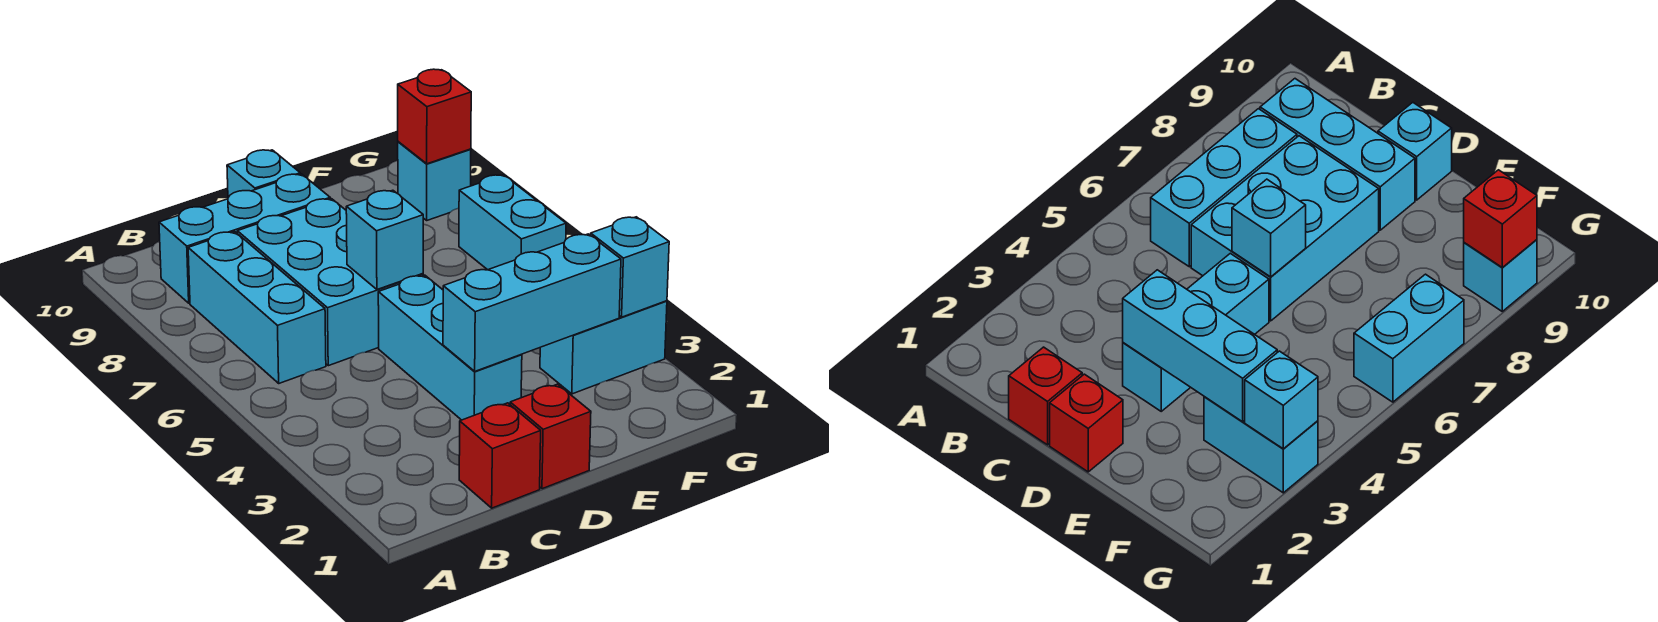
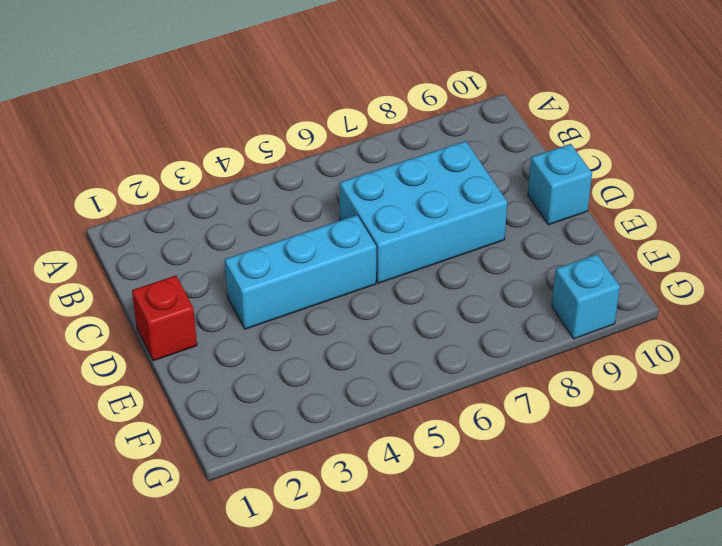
none -> cyan brick B6:B8 level 1
none -> cyan brick B9:D9 level 1
none -> red brick C1 level 1

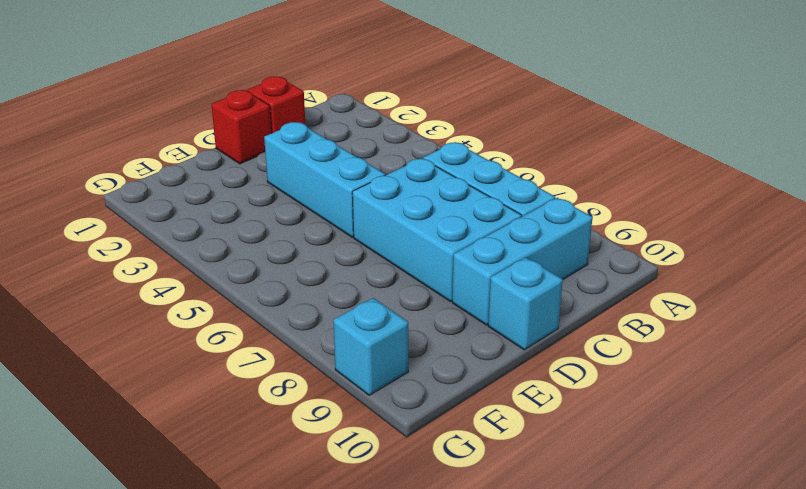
none -> cyan brick F3:G3 level 1
none -> cyan brick G6:G7 level 1
none -> cyan brick D3:F3 level 2

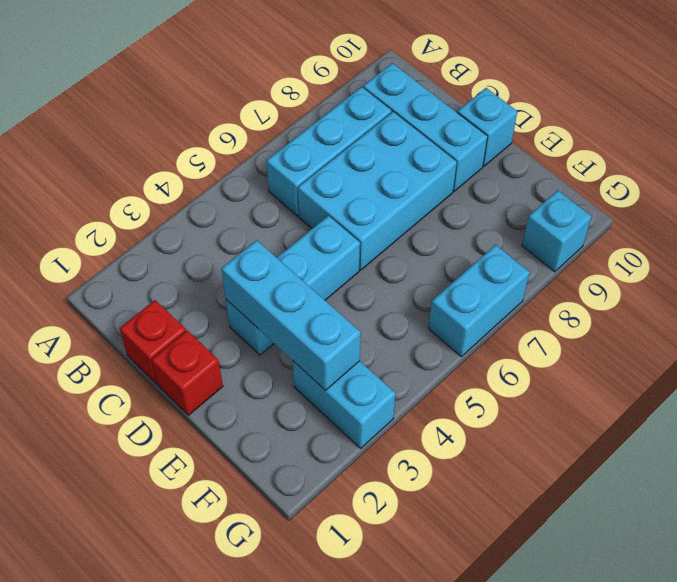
none -> cyan brick D6 level 2
none -> cyan brick G3 level 2
none -> red brick G9 level 2

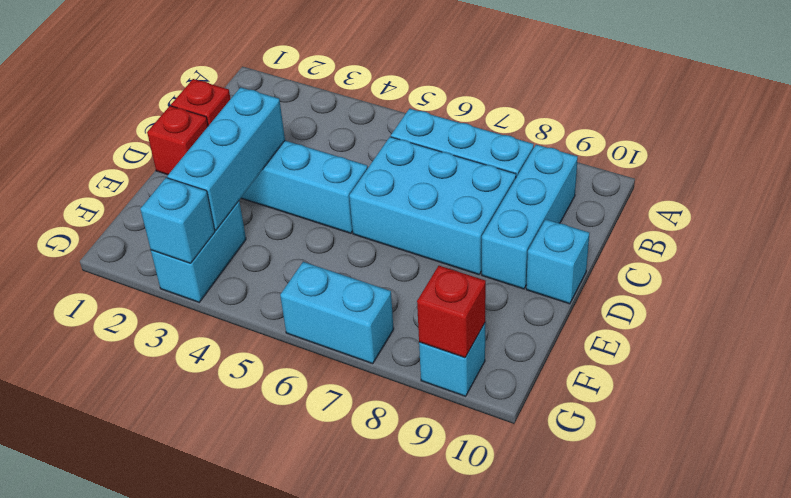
none -> cyan brick D6 level 2

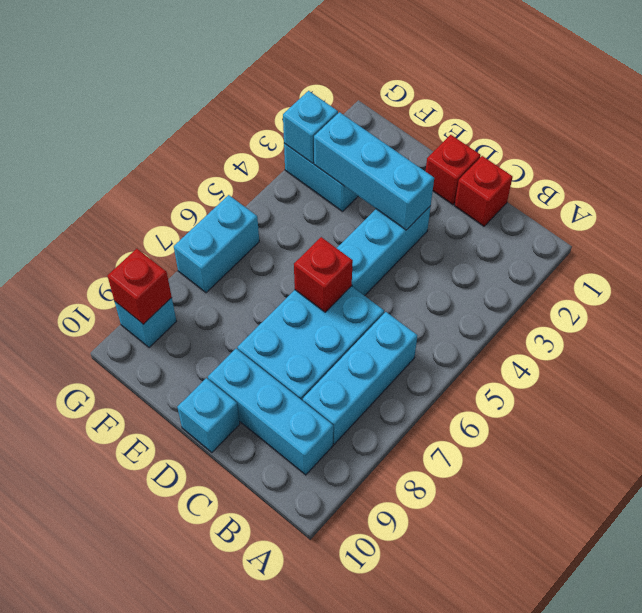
red brick D6 level 2 -> cyan brick D6 level 2

